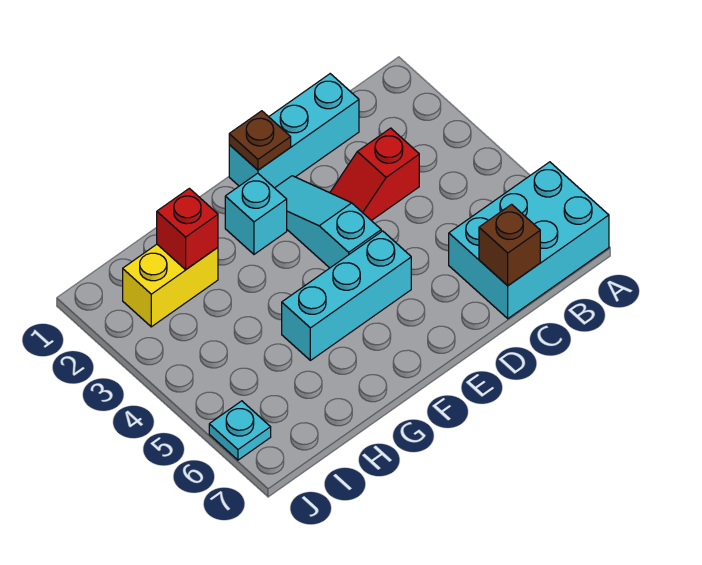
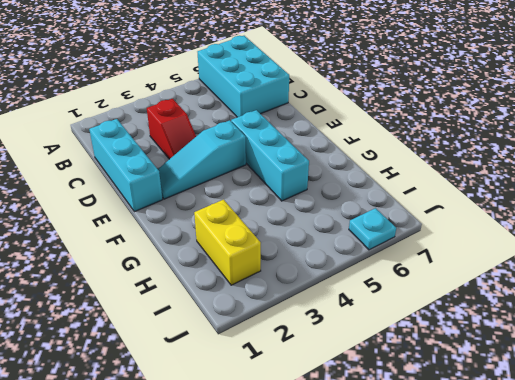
none -> cyan brick F2 level 1
none -> brown brick C7 level 2

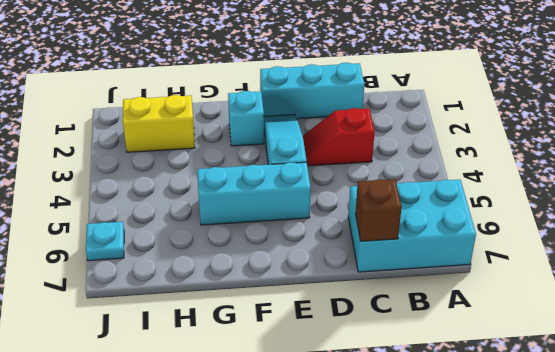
none -> brown plate E1 level 2
none -> red brick H2 level 2

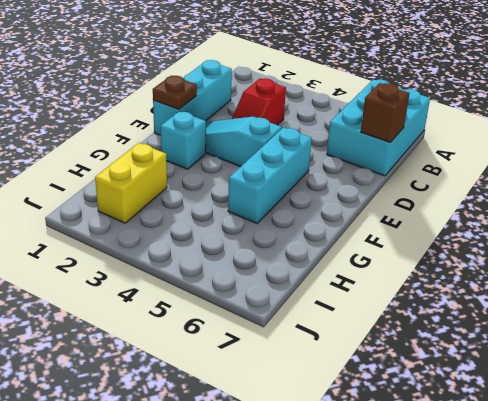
none -> cyan plate J6 level 1
none -> red brick H2 level 2

